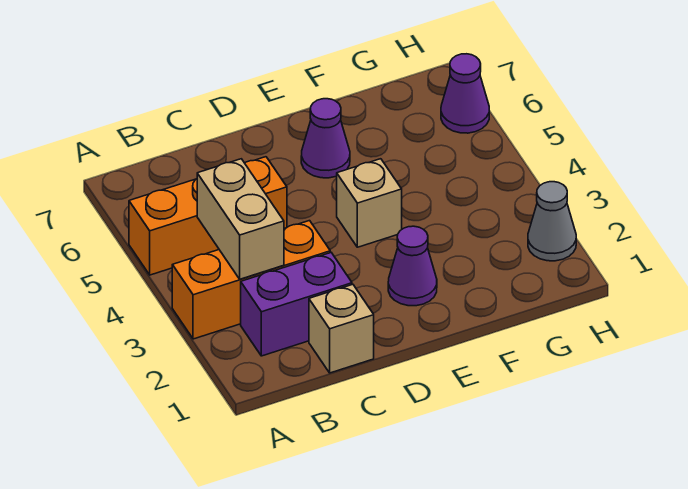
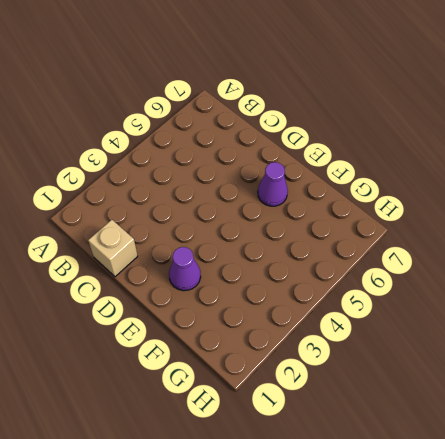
none -> orange brick A3:C3 level 1
none -> orange brick A5:C5 level 1

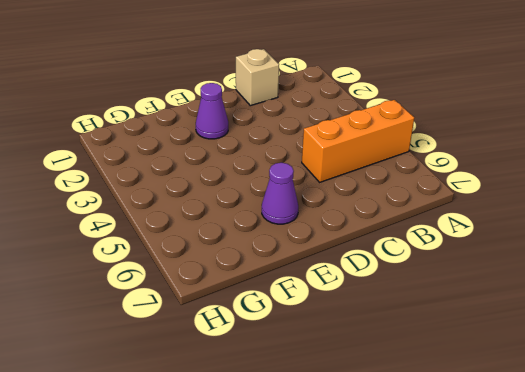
none -> orange brick A3:C3 level 1
none -> purple brick B2:C2 level 1

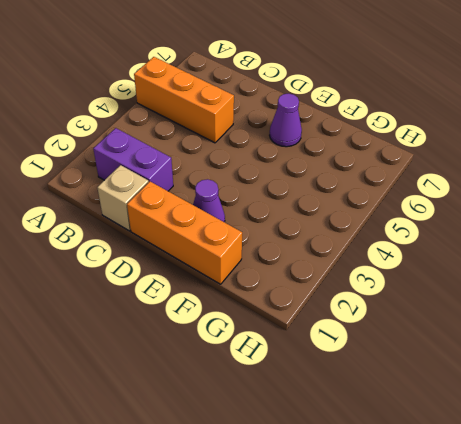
orange brick D1:F1 level 1 -> orange brick A3:C3 level 1
none -> tan brick E4 level 1
none -> grey cone H2 level 1

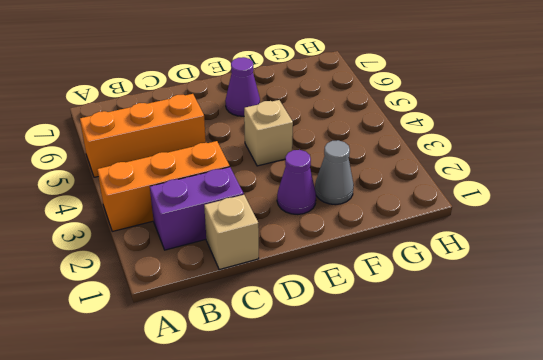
grey cone F2 level 1 -> grey cone H2 level 1
none -> purple cone H6 level 1
none -> tan brick B3:B4 level 2

